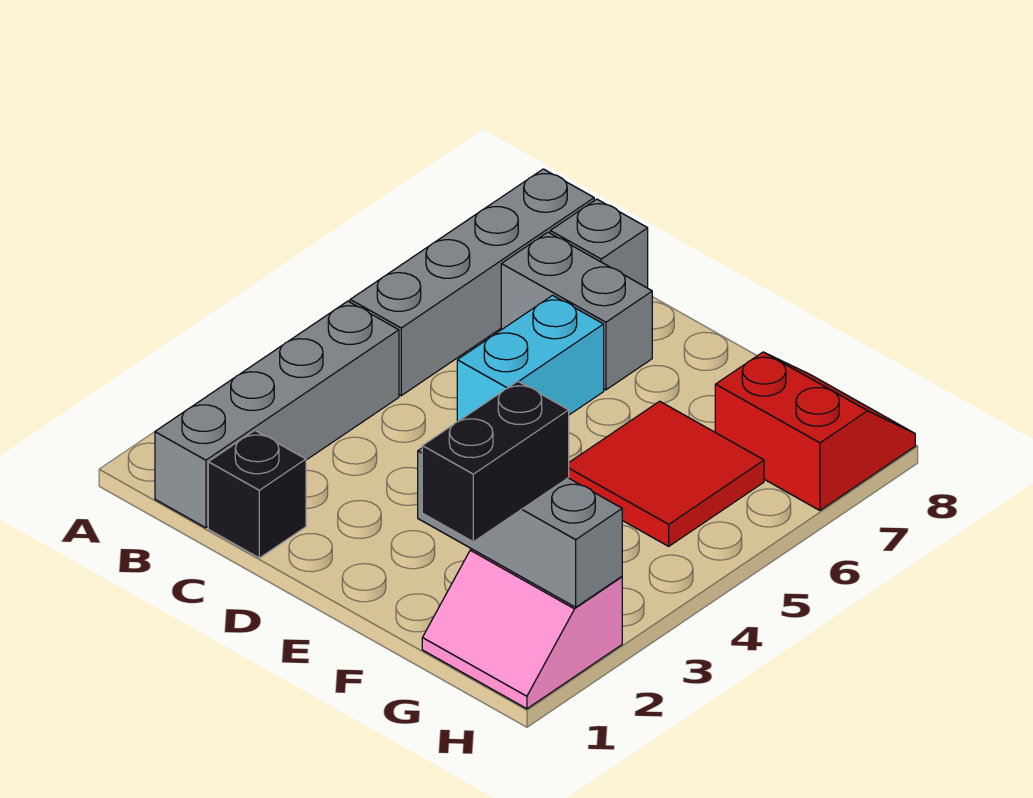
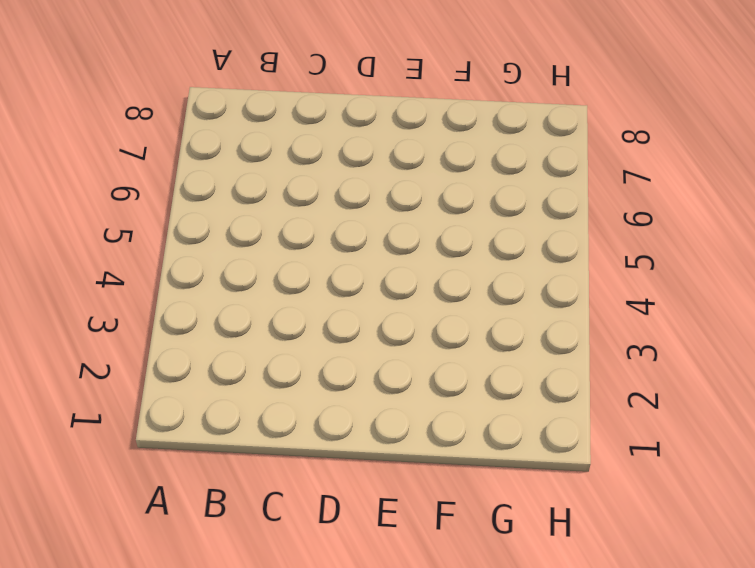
none -> grey brick B1:B4 level 1
none -> grey brick B5:B8 level 1

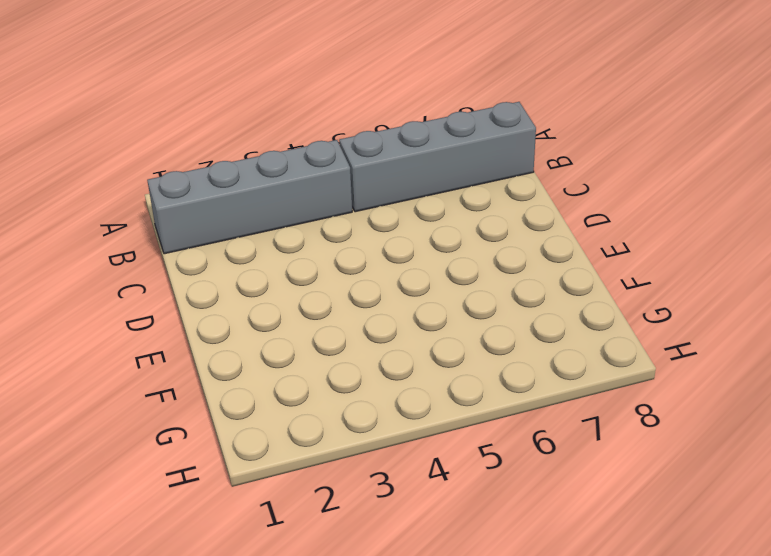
none -> black brick C1 level 1
none -> grey brick C7:D7 level 1

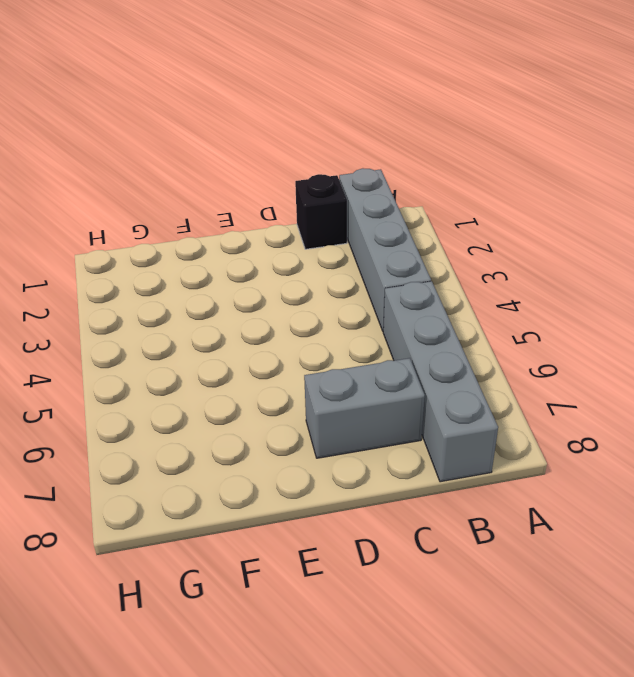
none -> grey brick C8 level 1
none -> cyan brick D5:D6 level 1

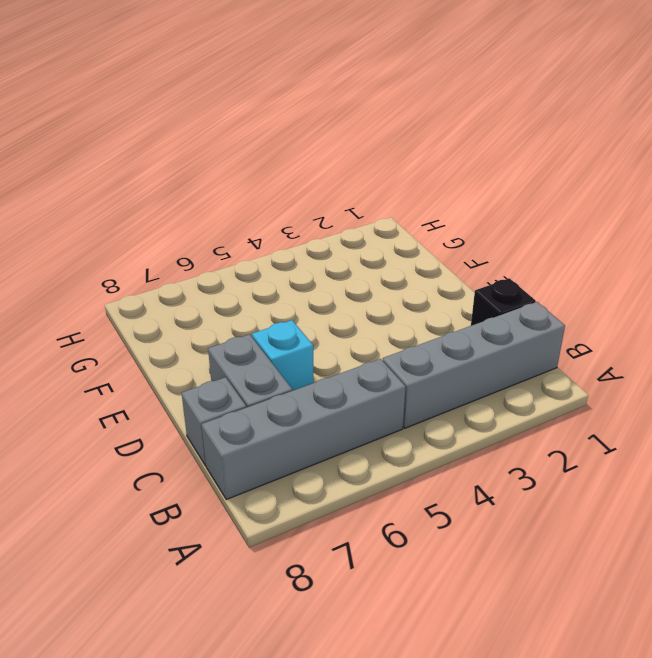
cyan brick D6 level 1 -> cyan brick D5:D6 level 1
none -> red tile F5:G6 level 1
none -> pink slope G1:H2 level 1 top 2

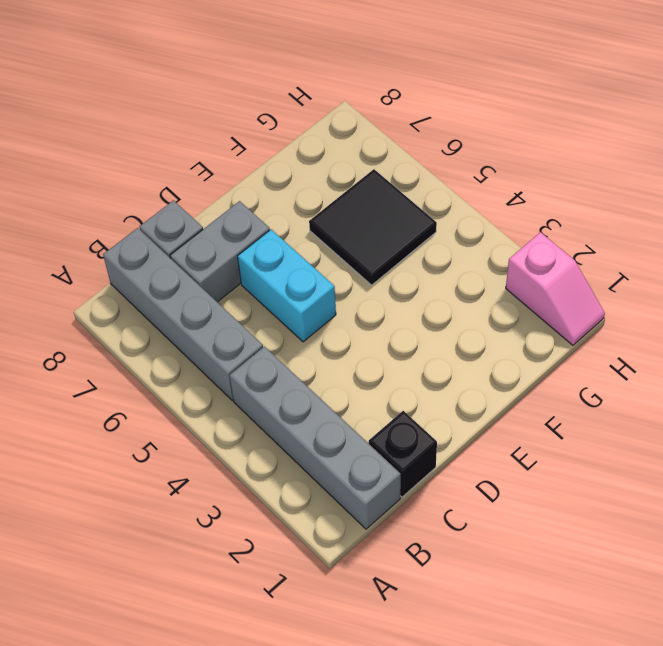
black tile F5:G6 level 1 -> red tile F5:G6 level 1
pink slope H1:H2 level 1 top 2 -> pink slope G1:H2 level 1 top 2
none -> red slope G7:H8 level 1 top 7
none -> grey brick F2:H2 level 2

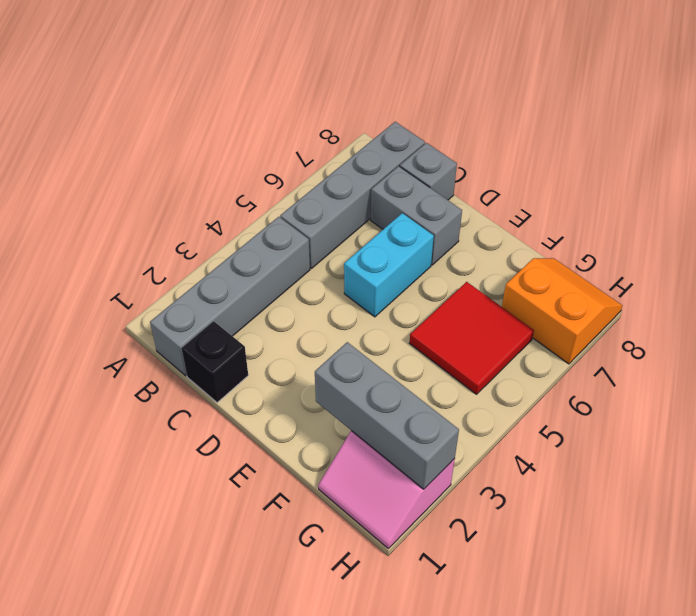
orange slope G7:H8 level 1 top 7 -> red slope G7:H8 level 1 top 7
none -> black brick G1:G2 level 3

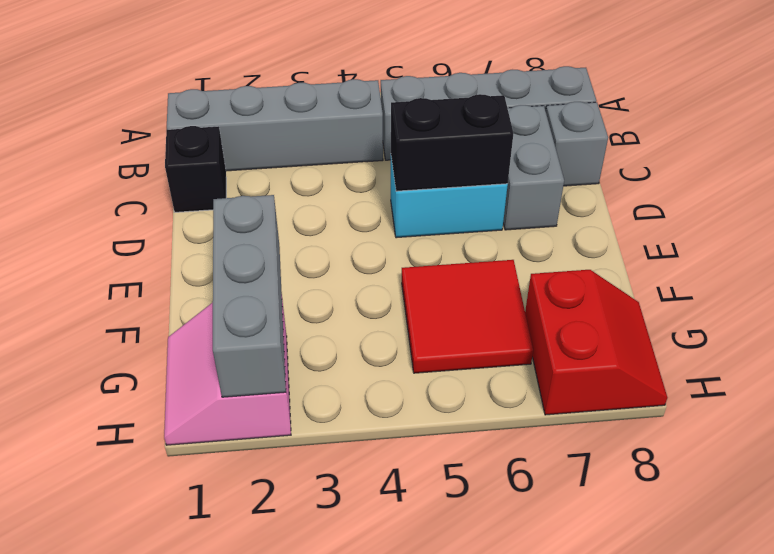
black brick D5:D6 level 2 -> black brick G1:G2 level 3

